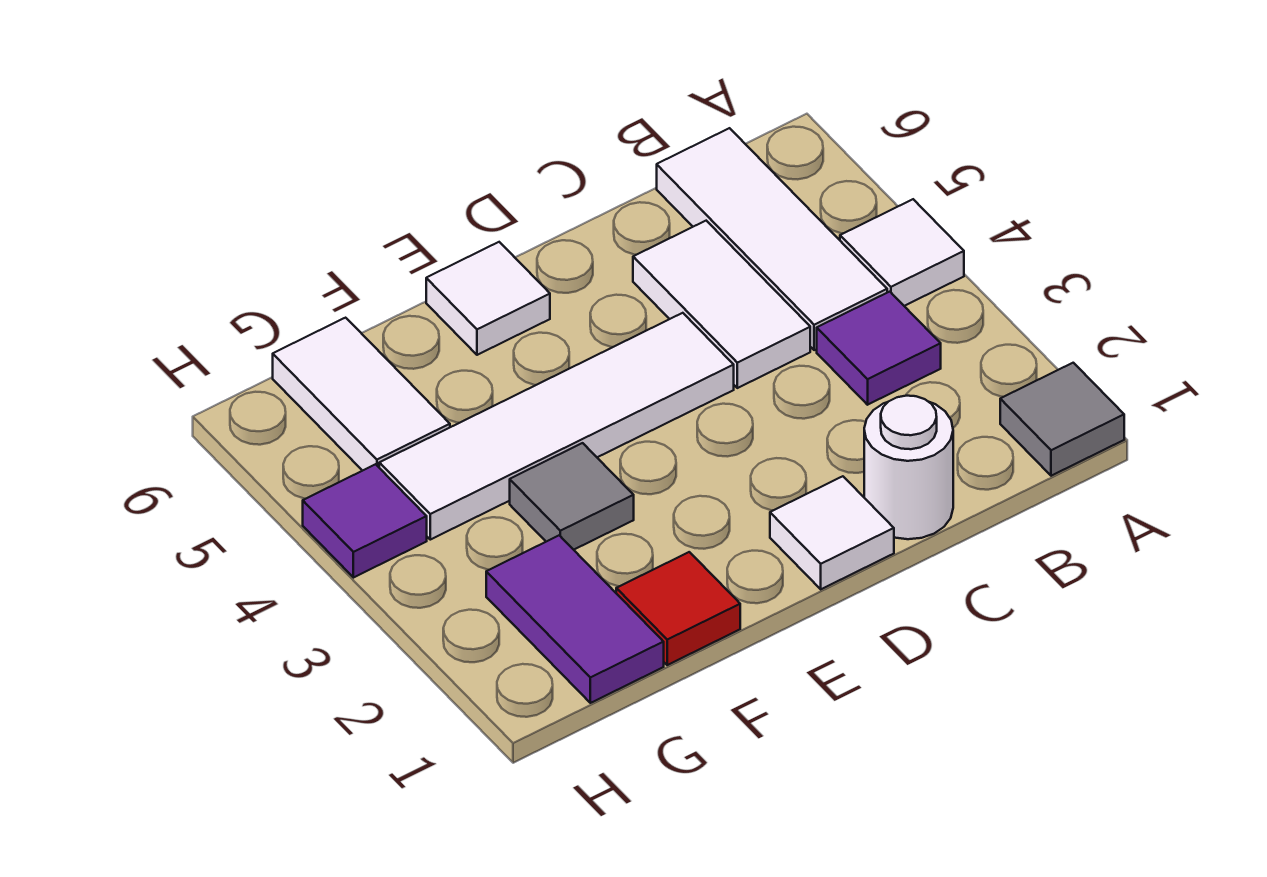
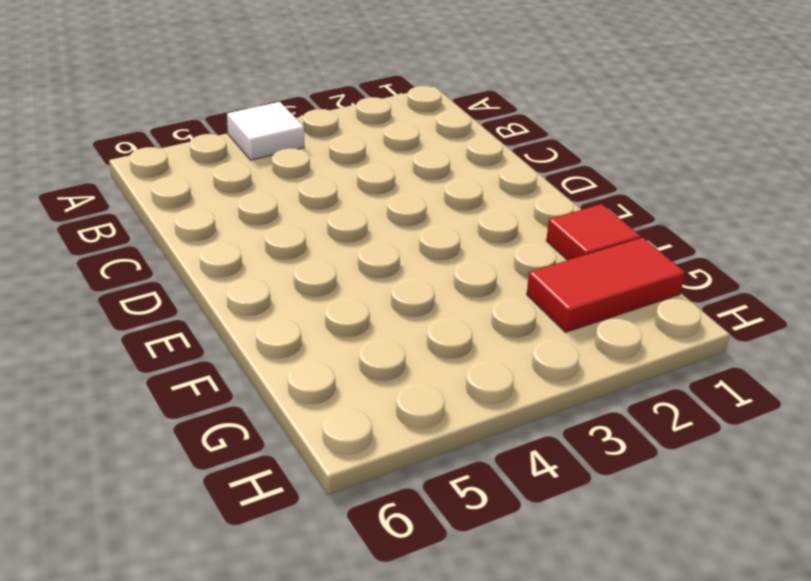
red tile G1:G2 level 1 -> purple tile G1:G2 level 1
none -> grey tile A1 level 1
none -> purple tile B3 level 1
none -> white tile B4:B6 level 1

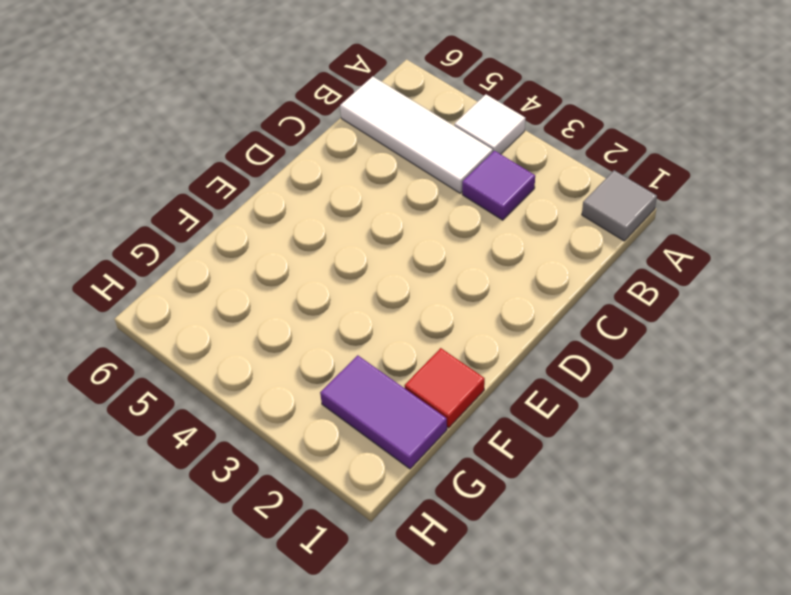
none -> white round brick C1 level 1
none -> white tile C4:C5 level 1
none -> white tile D1 level 1

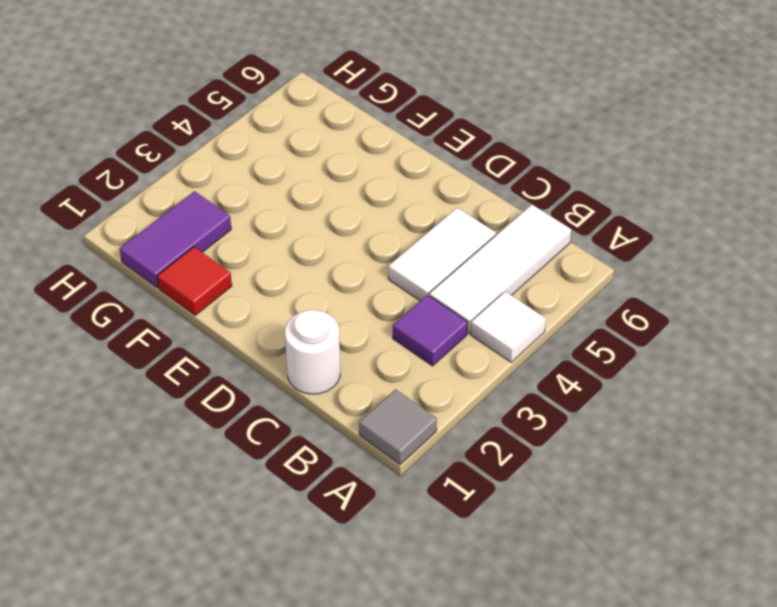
none -> white tile D1 level 1
none -> white tile D4:G4 level 1
none -> white tile E6 level 1

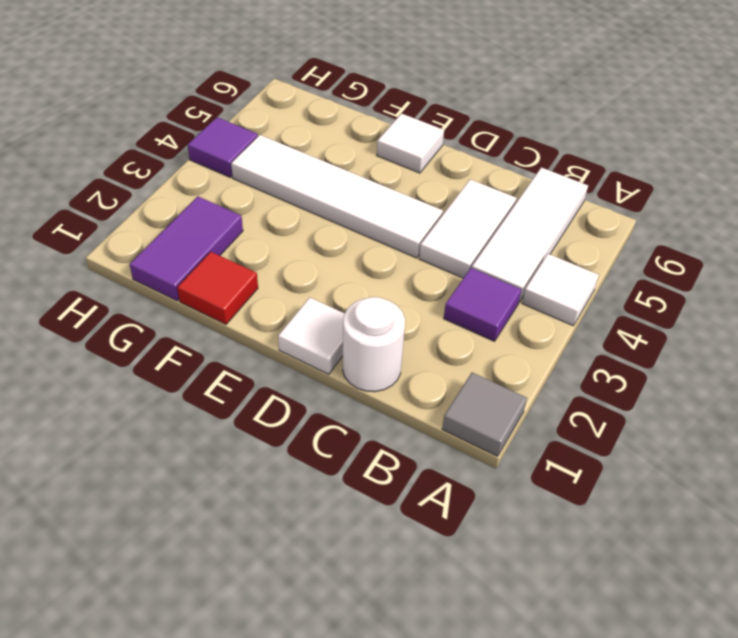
none -> grey tile F3 level 1
none -> white tile G5:G6 level 1

